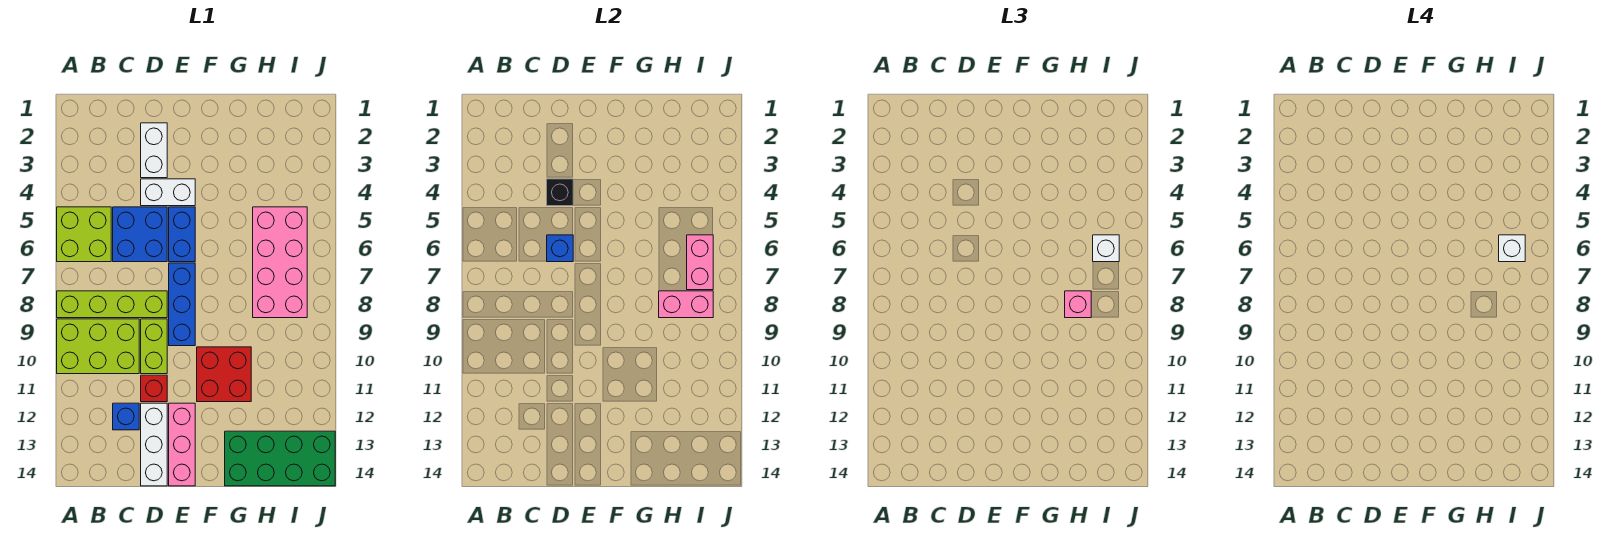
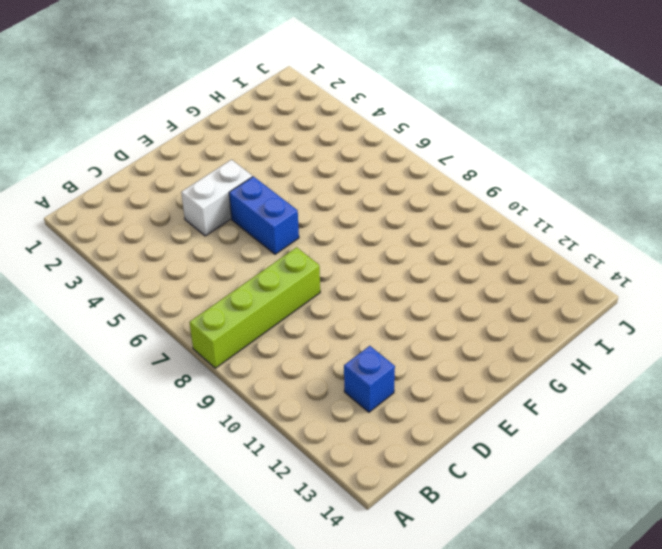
none -> lime brick A5:B6 level 1
none -> lime brick A9:C10 level 1
none -> blue brick C5:D6 level 1

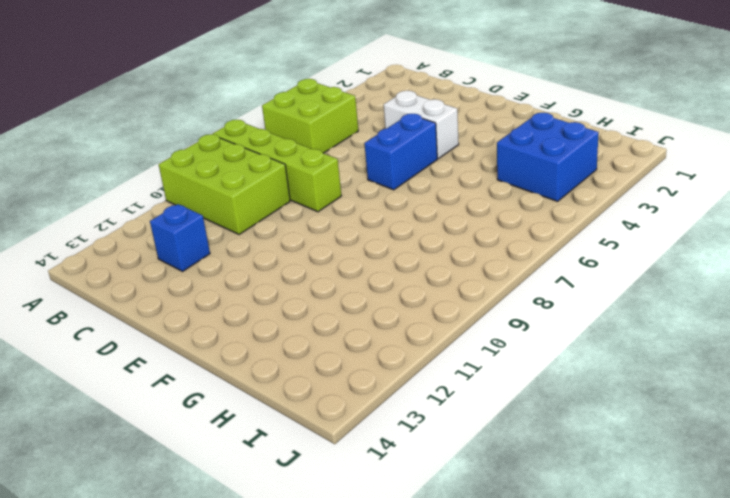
blue brick H3:I4 level 1 -> blue brick C5:D6 level 1
none -> white brick D2:D3 level 1
none -> lime brick D9:D10 level 1
none -> red brick D11 level 1

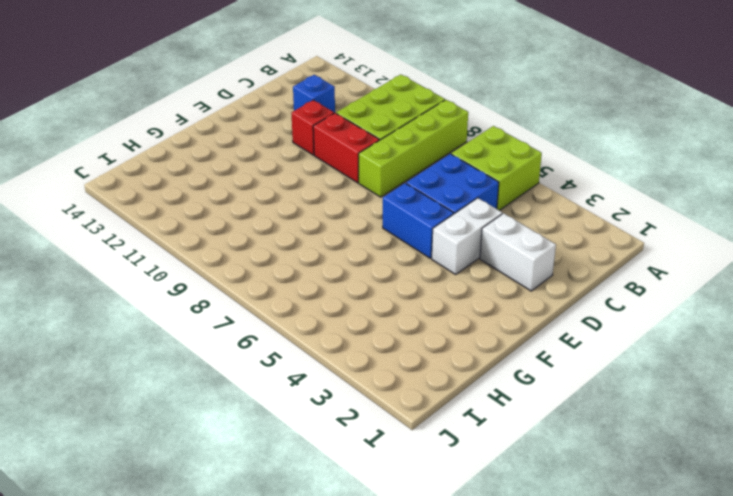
red brick D9:D10 level 1 -> lime brick D9:D10 level 1
none -> white brick D12:D14 level 1
none -> blue brick E7:E9 level 1
none -> pink brick E12:E14 level 1

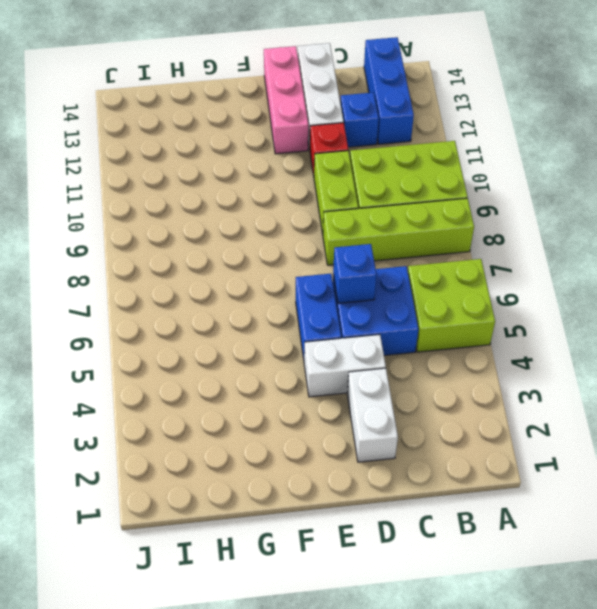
blue brick B12:B14 level 1 -> blue brick E7:E9 level 1
none -> red brick F10:G11 level 1
none -> green brick G13:J14 level 1
none -> pink brick H5:I8 level 1

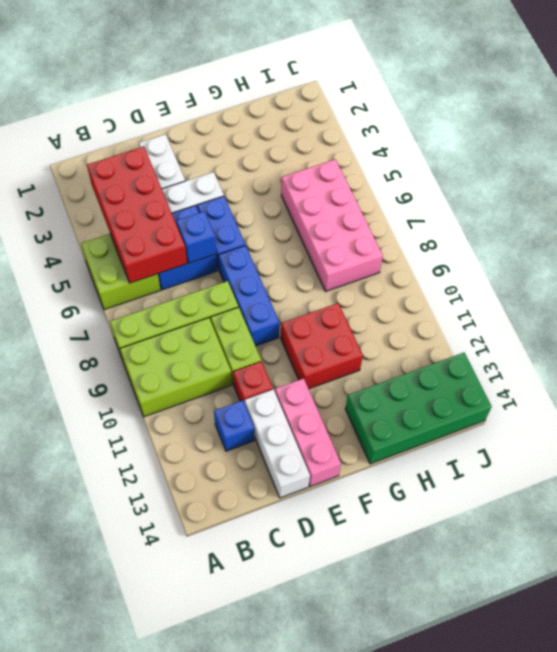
red brick B3:C6 level 2 -> none
none -> black brick D4 level 2
none -> pink brick H8:I8 level 2
none -> pink brick I6:I7 level 2

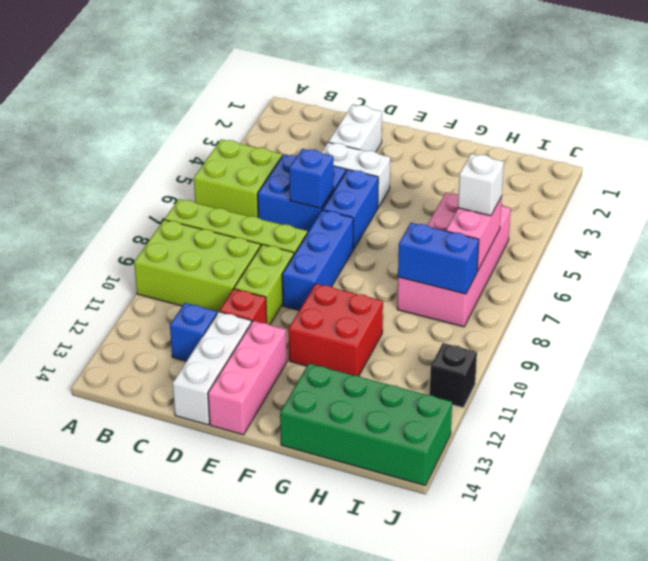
blue brick H8:I8 level 2 -> pink brick H8:I8 level 2
black brick J11 level 1 -> black brick D4 level 2
none -> pink brick H8 level 3
none -> white brick I6 level 4

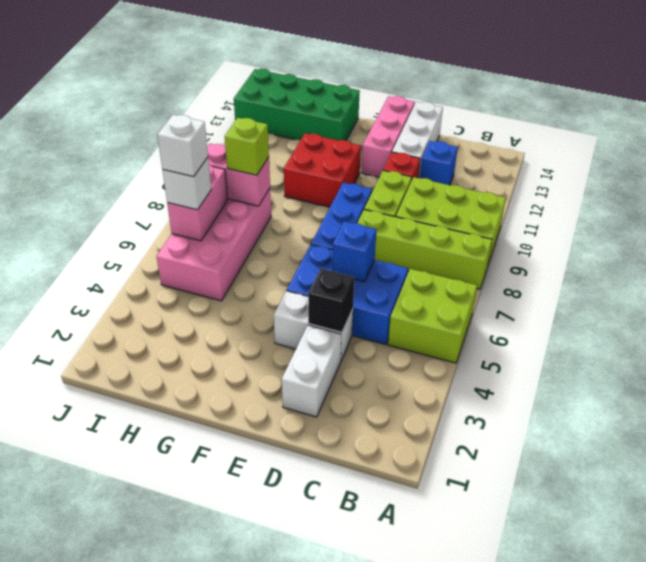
lime brick H8 level 3 -> pink brick H8 level 3

